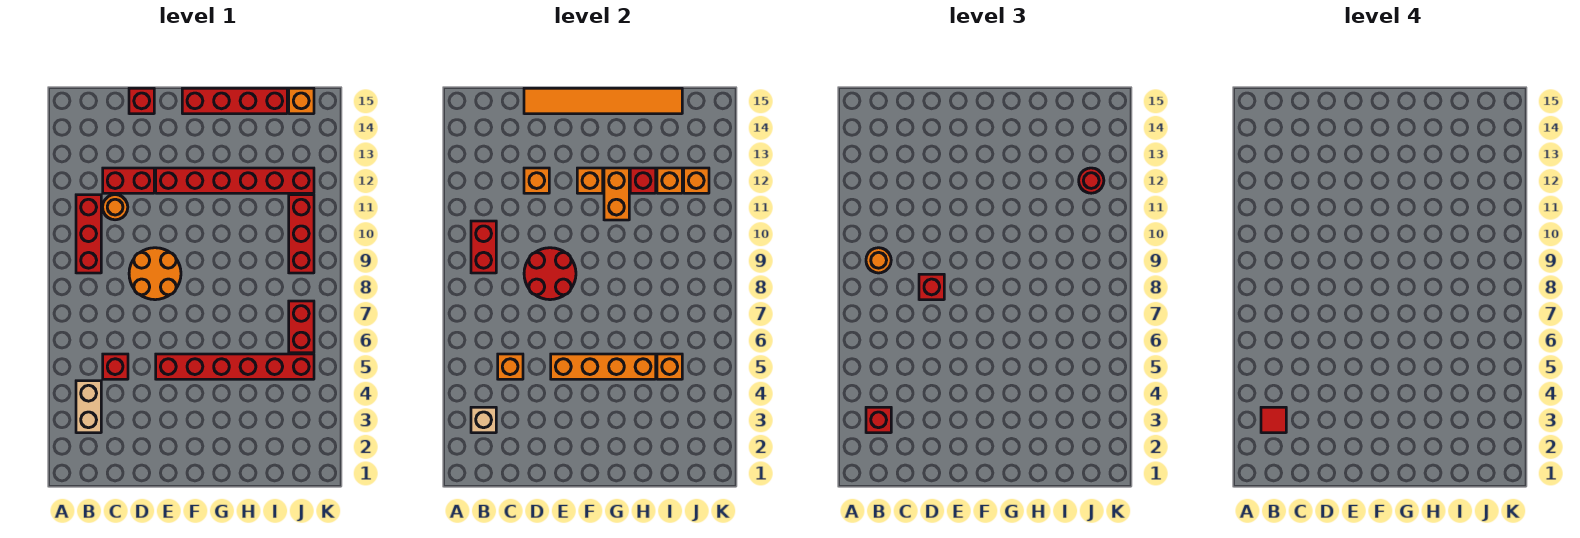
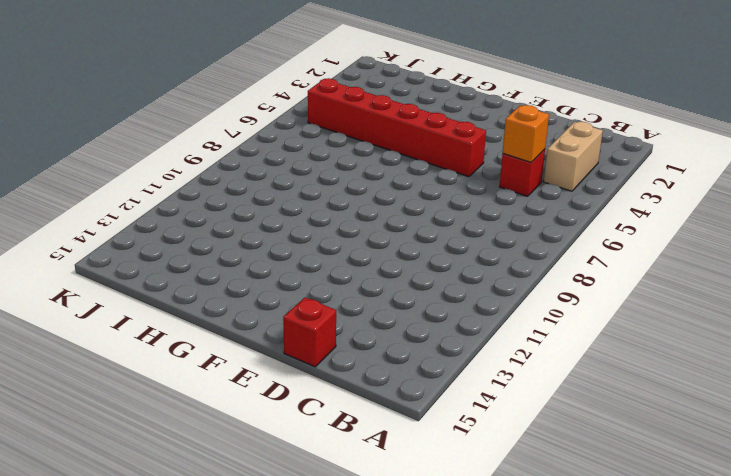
none -> red brick B9:B11 level 1
none -> orange round brick C11 level 1
none -> red brick C12:D12 level 1
none -> orange round brick D8:E9 level 1

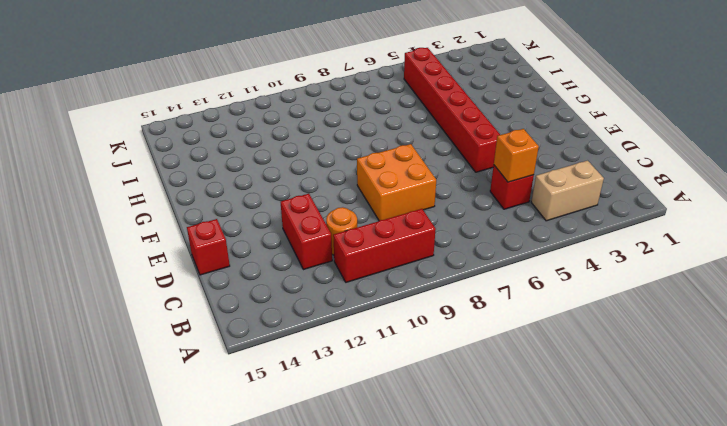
orange brick D8:E9 level 1 -> orange round brick D8:E9 level 1
none -> red brick E12:J12 level 1
none -> red brick F15:I15 level 1
none -> red brick J6:J7 level 1
none -> red brick J9:J11 level 1

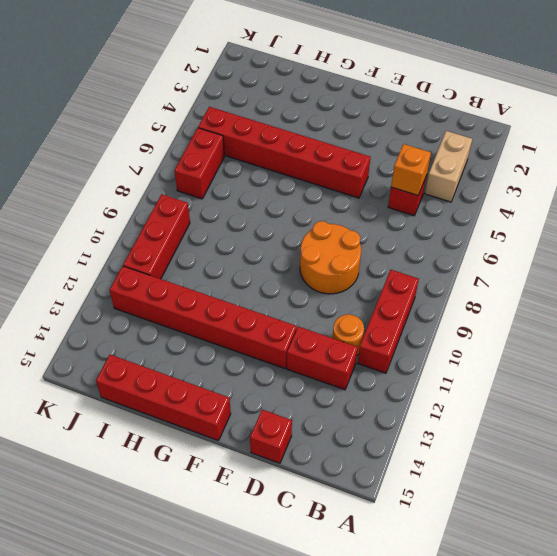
none -> orange brick J15 level 1
none -> tan brick B3 level 2
none -> red brick B9:B10 level 2
none -> red round brick D8:E9 level 2

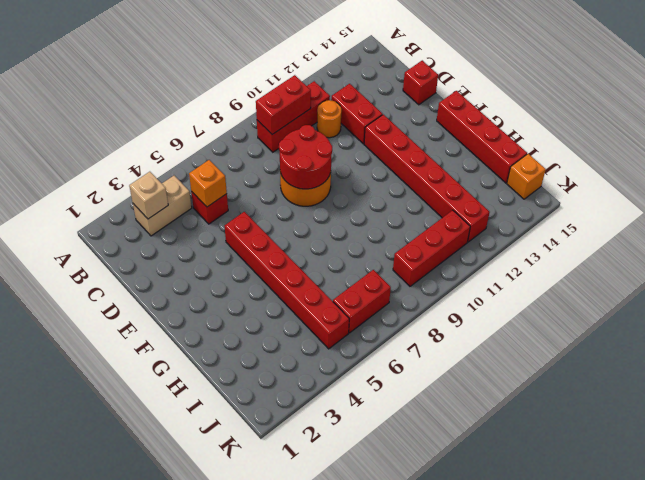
none -> orange brick D12 level 2
none -> orange tile D15:I15 level 2
none -> orange brick E5:H5 level 2
none -> orange brick F12 level 2

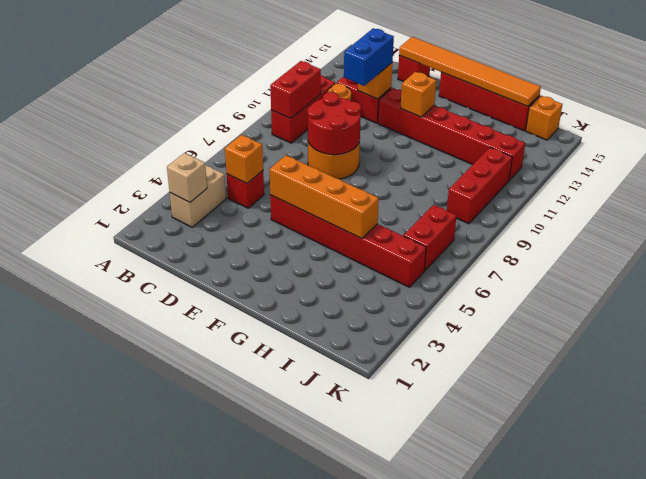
blue brick D11:D12 level 3 -> none
none -> orange brick G11:G12 level 2
none -> red brick H12 level 2
none -> orange brick I5 level 2
none -> orange brick I12 level 2

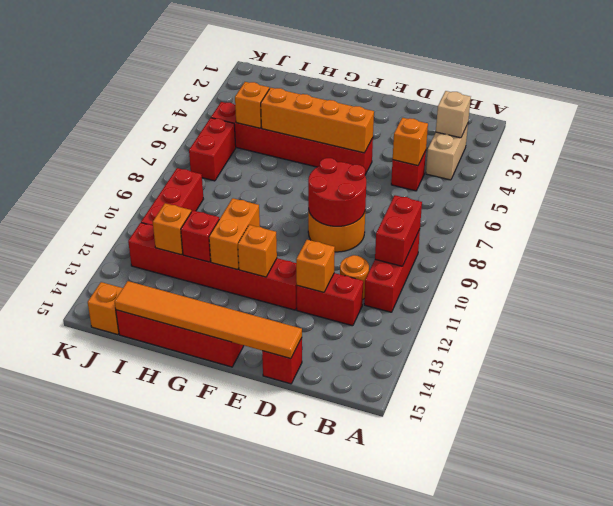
none -> orange brick J12 level 2
none -> red brick B3 level 3
none -> orange round brick B9 level 3
none -> red brick D8 level 3

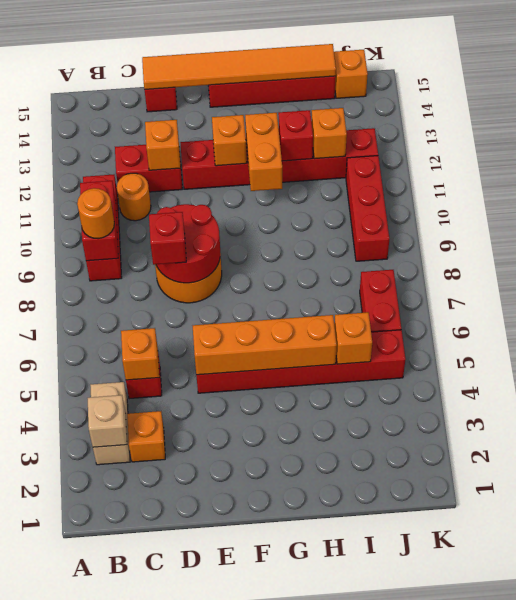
orange brick C3 level 1 -> orange brick J12 level 2
none -> red brick B3 level 3
none -> red round brick J12 level 3
none -> red tile B3 level 4

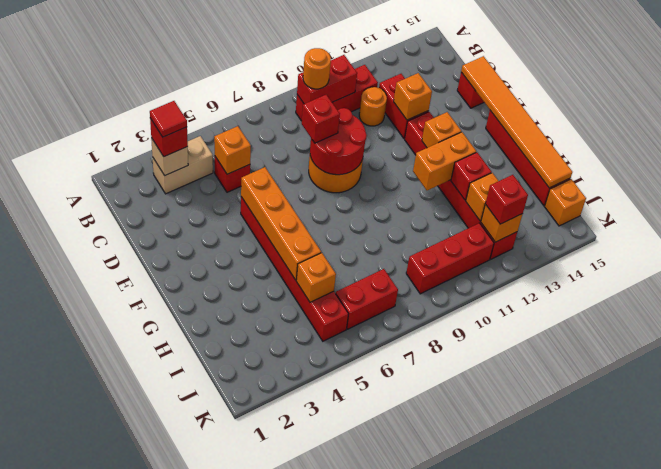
red brick J12 level 3 -> red round brick J12 level 3

